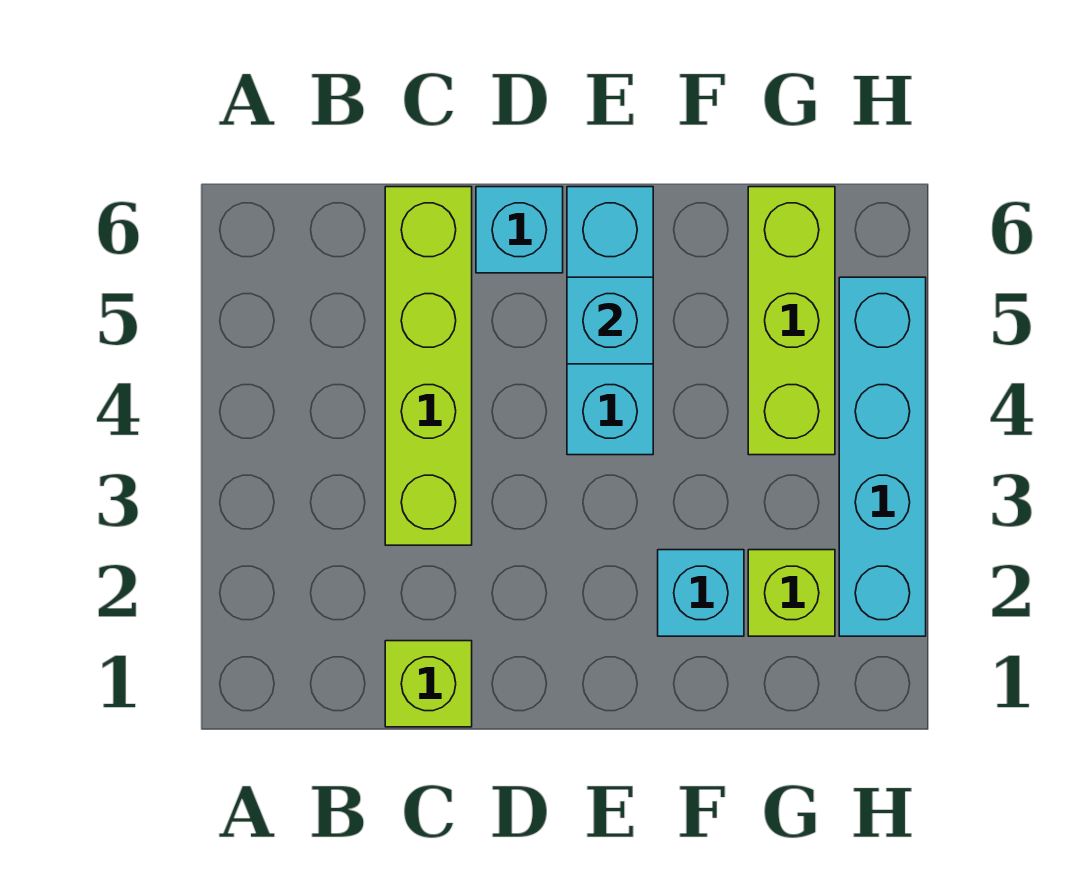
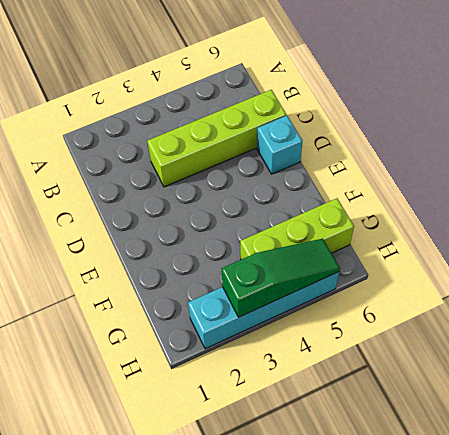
green slope H3:H5 level 2 top 3 -> none
none -> lime brick C1 level 1
none -> cyan brick E4:E6 level 1

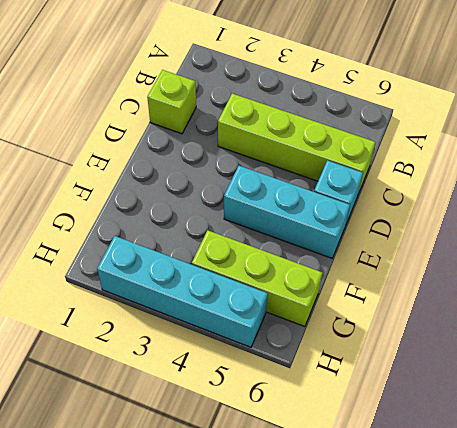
none -> cyan brick F2 level 1
none -> lime brick G2 level 1

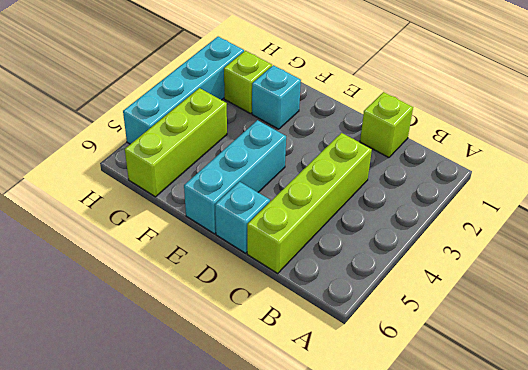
none -> cyan brick E5 level 2

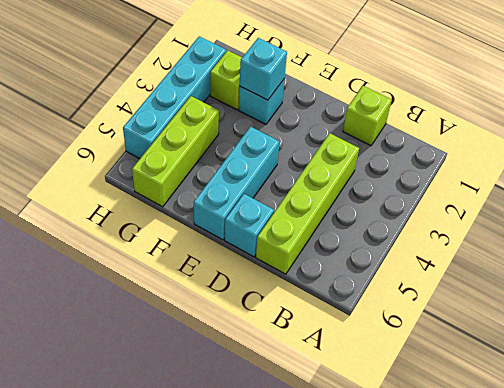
cyan brick F2 level 2 -> cyan brick E5 level 2

